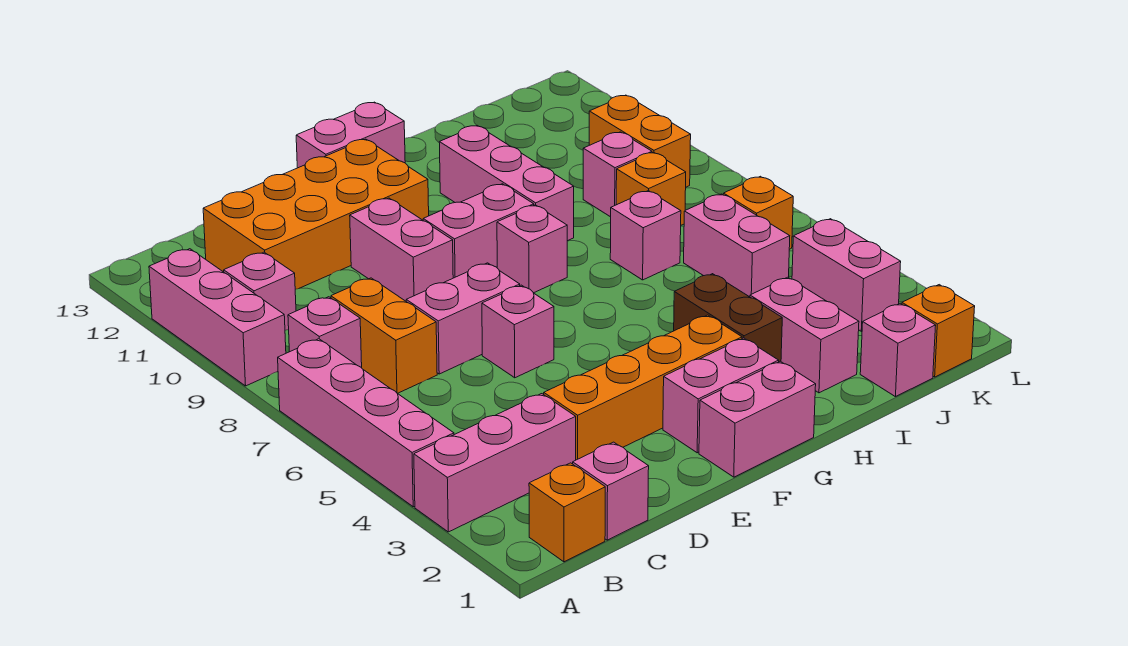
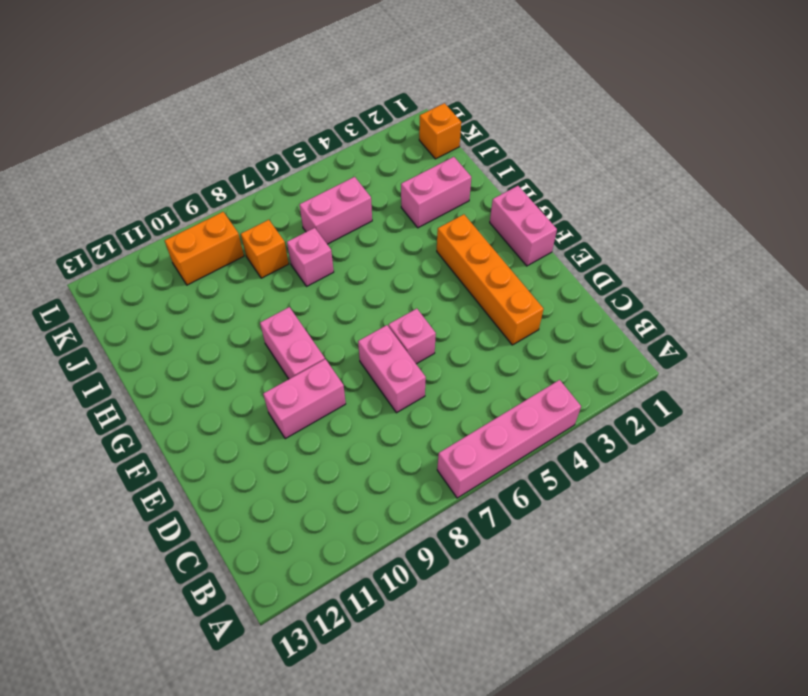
none -> pink brick A3:C3 level 1
none -> pink brick A9:A11 level 1
none -> orange brick B1 level 1
none -> pink brick B8 level 1

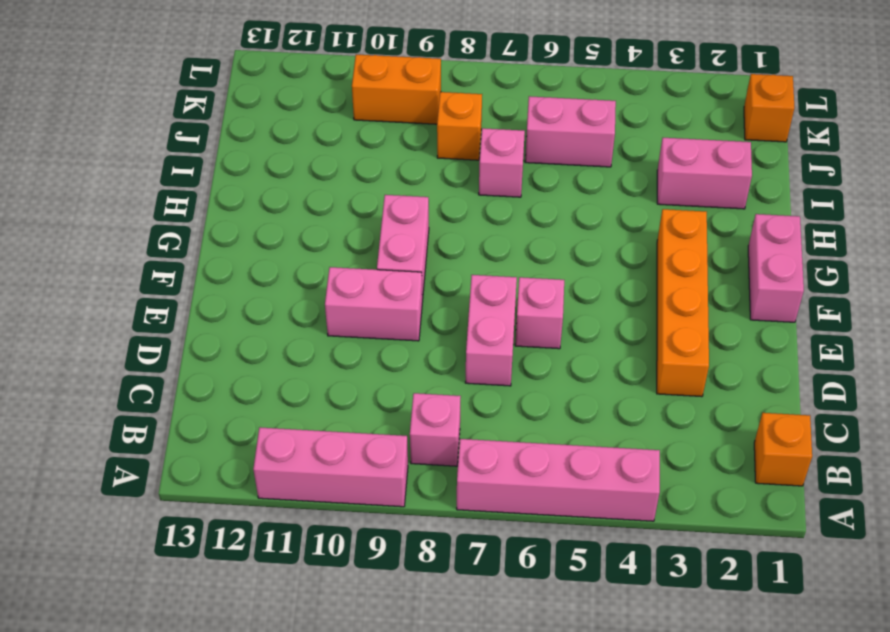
none -> pink brick A3:C3 level 1
none -> pink brick B10 level 1
none -> pink brick C1 level 1
none -> orange brick C7:C8 level 1

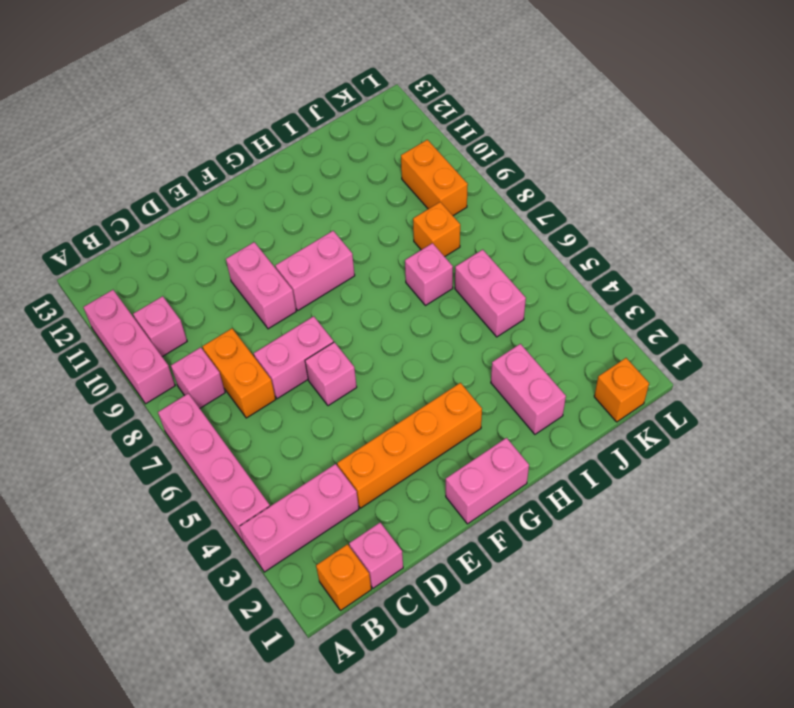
none -> orange brick C11:F12 level 1
none -> pink brick F2:G2 level 1
none -> pink brick F13:G13 level 1
none -> pink brick G8 level 1

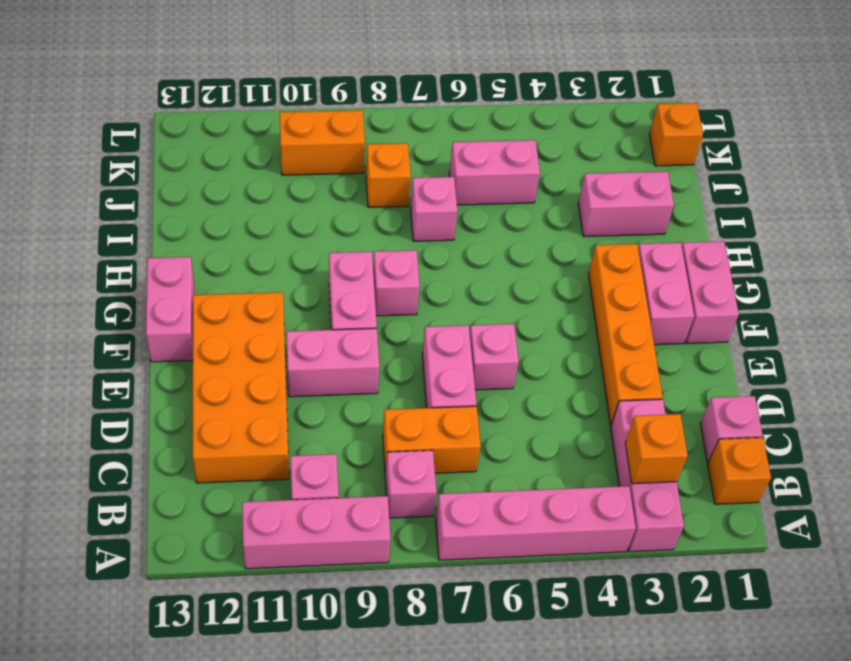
orange brick B3 level 2 -> orange brick K6 level 1
none -> brown brick H3:H4 level 1
none -> pink brick H9:H11 level 1
none -> pink brick J1 level 1
none -> pink brick J9 level 1

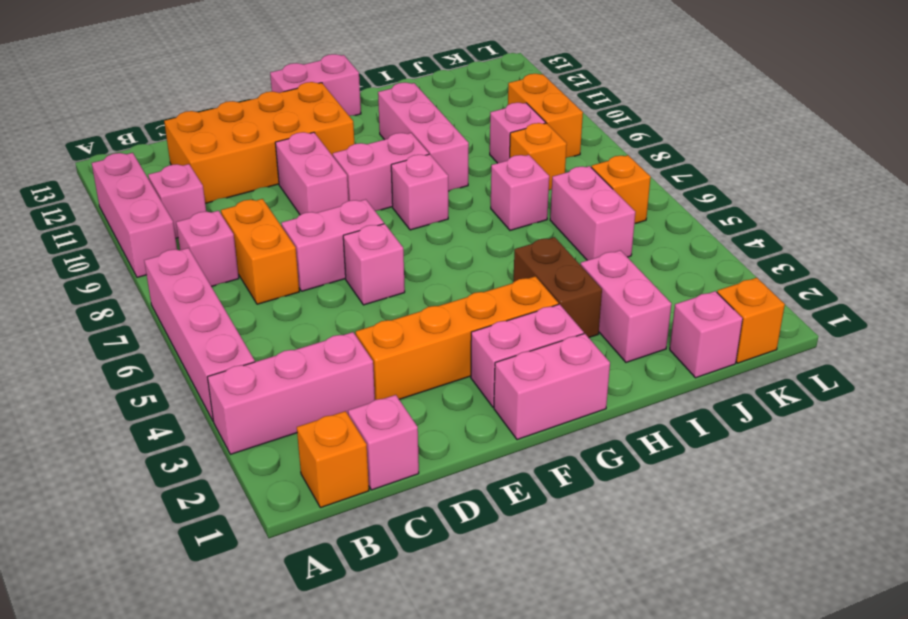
none -> pink brick K3:K4 level 1

